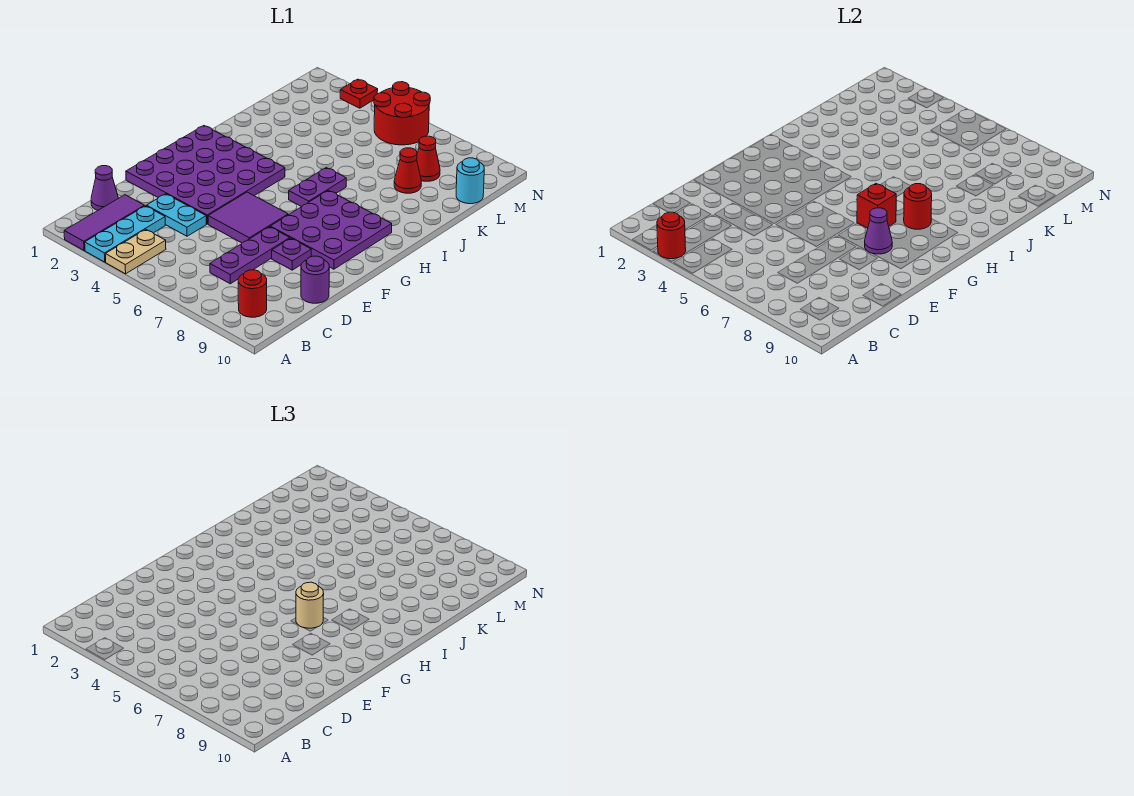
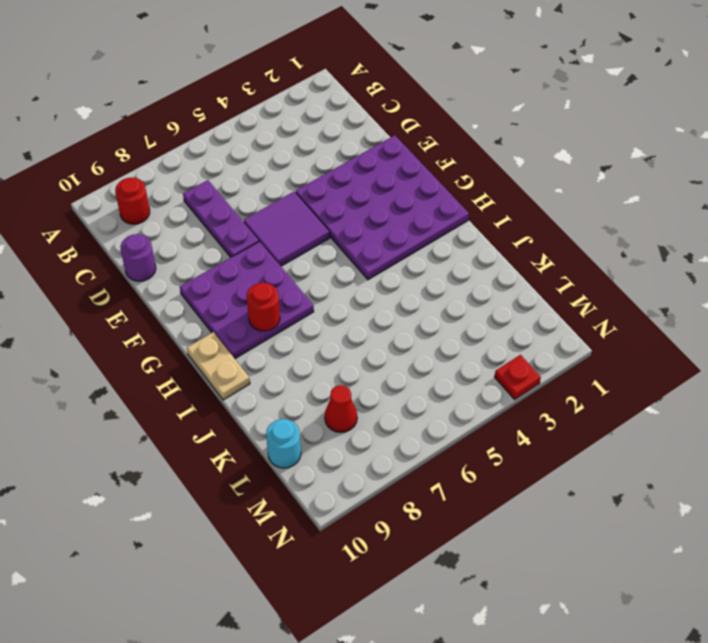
tan plate H10:I10 level 1 -> tan plate A4:B4 level 1
none -> purple tile A2:C2 level 1
none -> cyan plate A3:C3 level 1
none -> purple cone C1 level 1

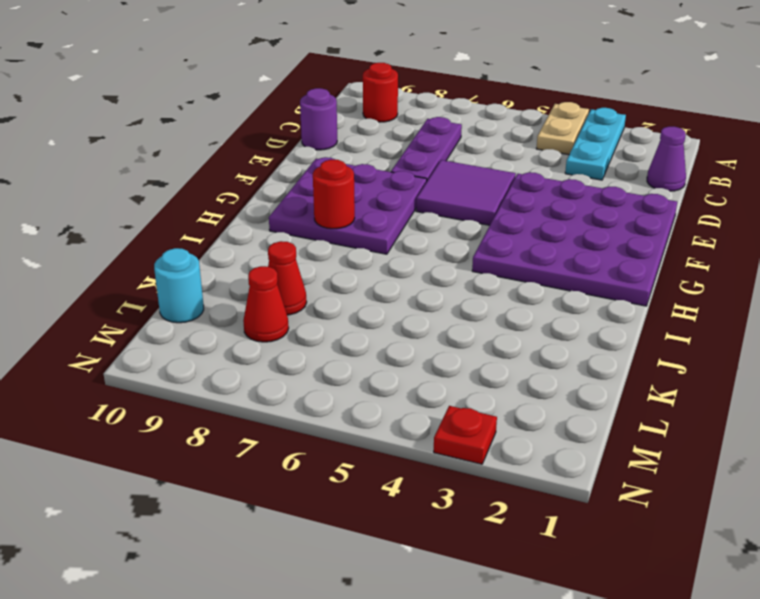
none -> purple tile A2:C2 level 1
none -> cyan plate D3:D4 level 1
none -> purple plate E8 level 1

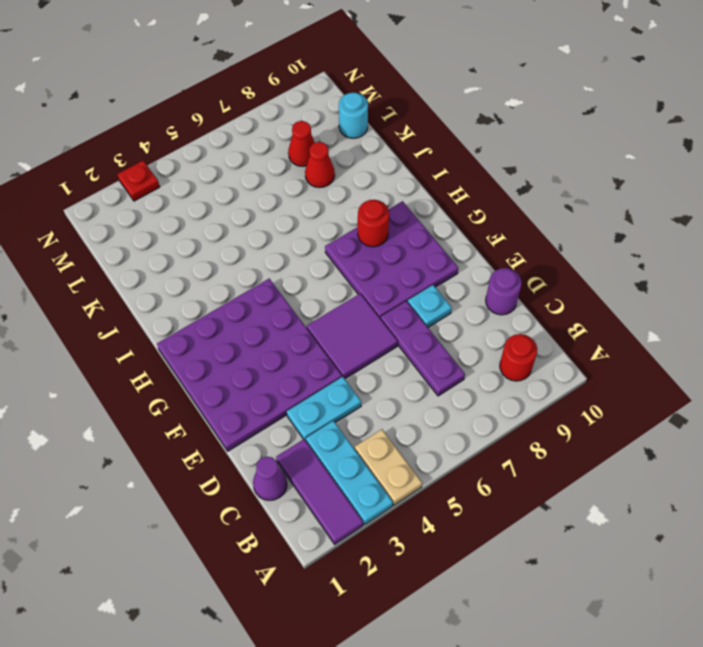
cyan plate E8 level 1 -> purple plate E8 level 1
none -> purple plate H6:I6 level 1
none -> red round brick M5:N6 level 1
none -> red round brick A3 level 2

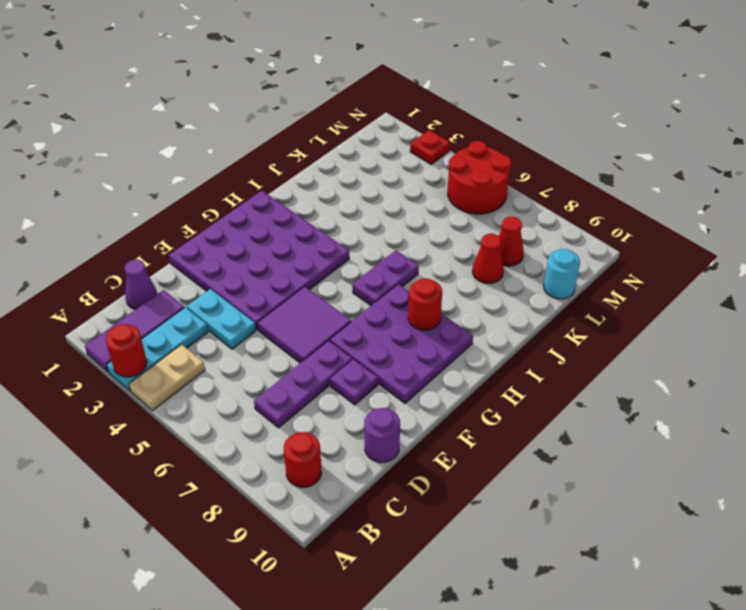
none -> purple cone F8 level 2
none -> red brick G7 level 2
none -> tan round brick G7 level 3

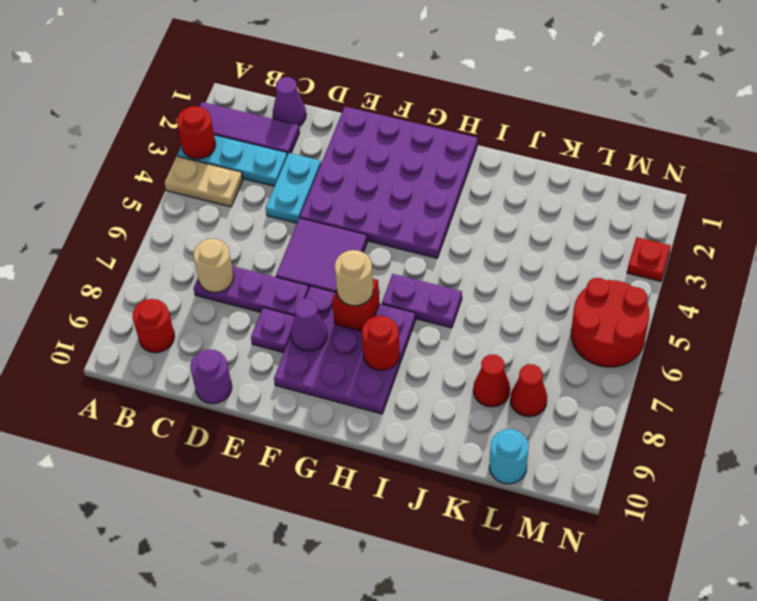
tan round brick C7 level 2 -> none

